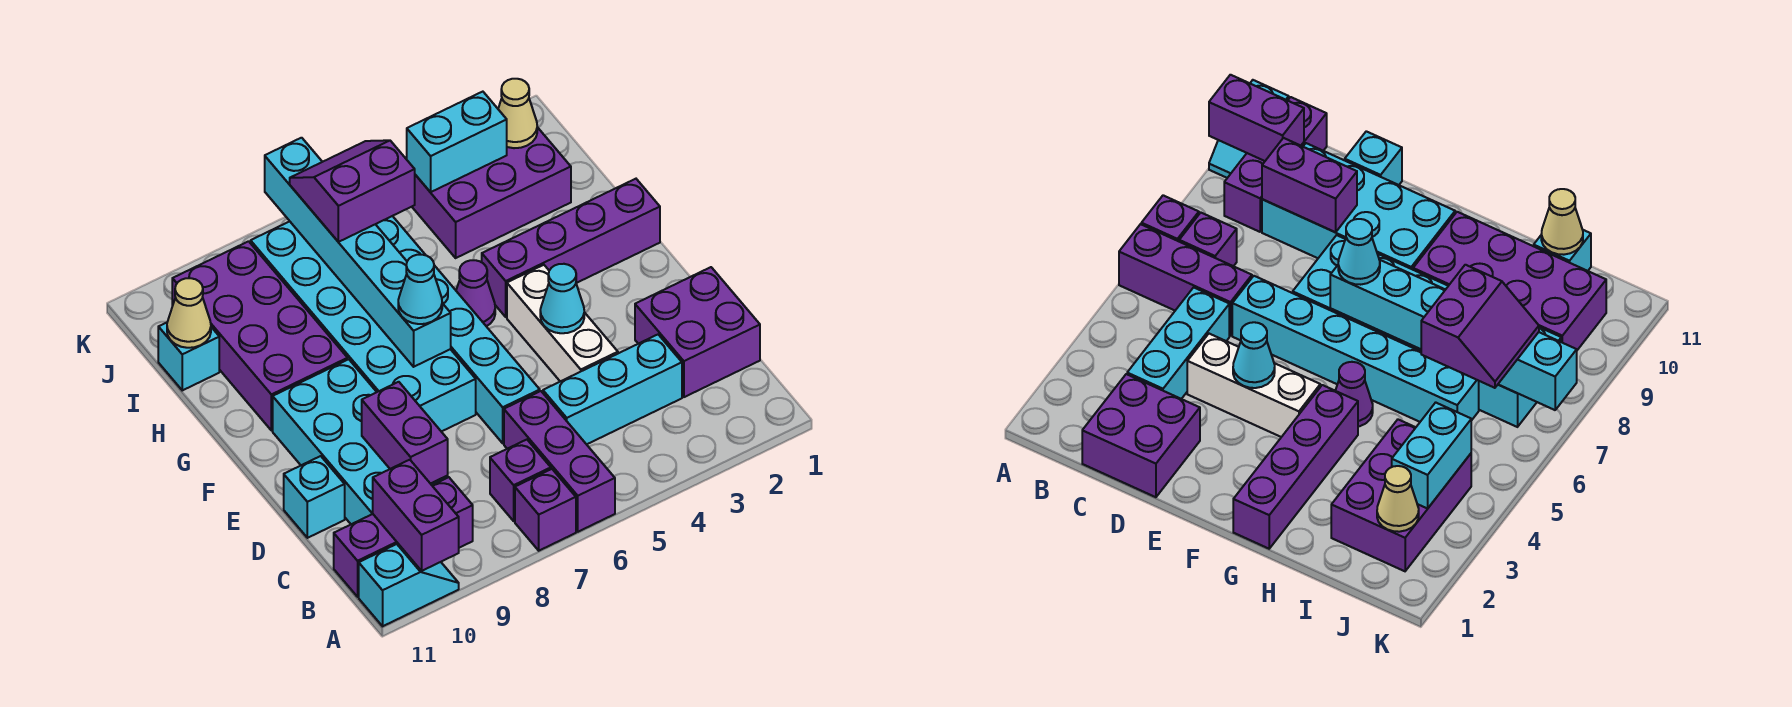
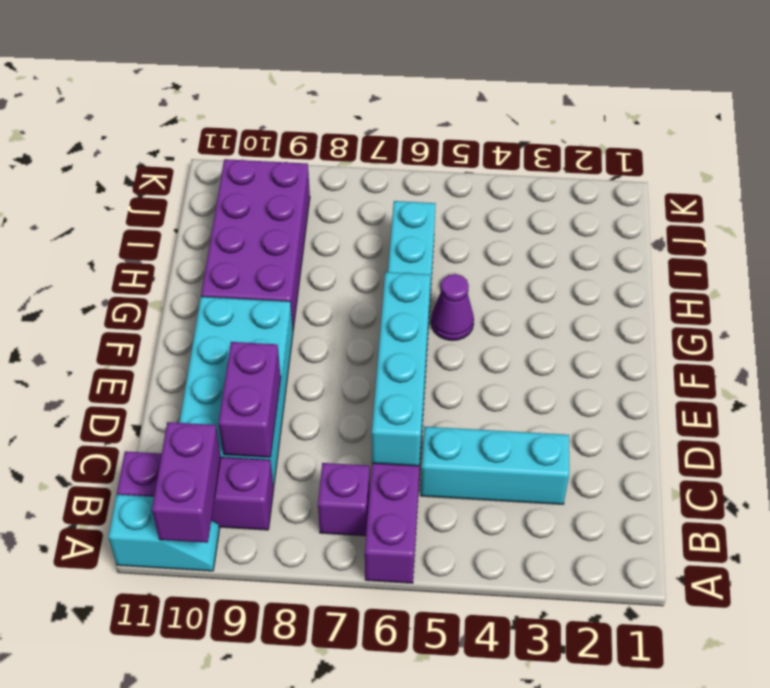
cyan brick C6:F6 level 2 -> none
none -> purple brick A7 level 1
none -> purple brick C1:D2 level 1
none -> white brick D4:F4 level 1

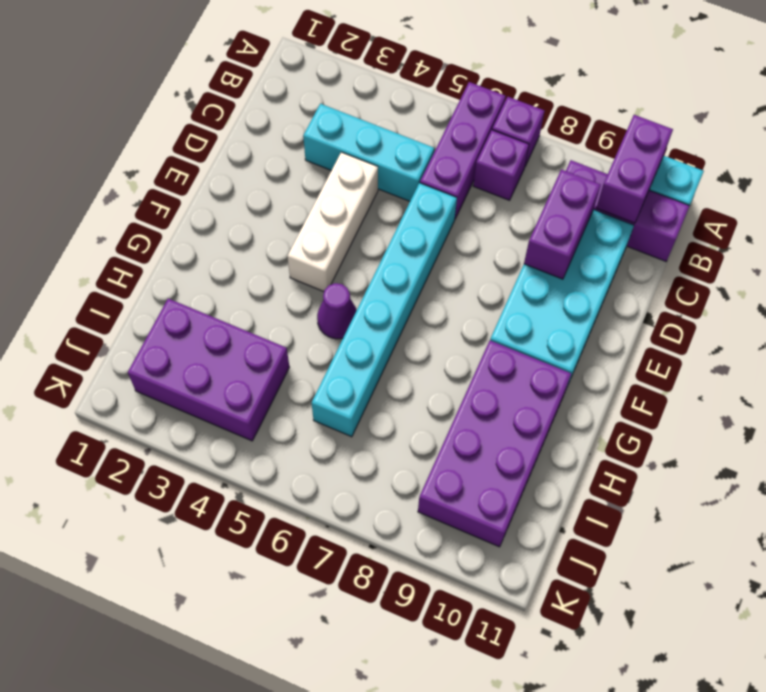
none -> purple brick C1:D2 level 1
none -> cyan brick D11 level 1
none -> cyan brick E7:J8 level 1

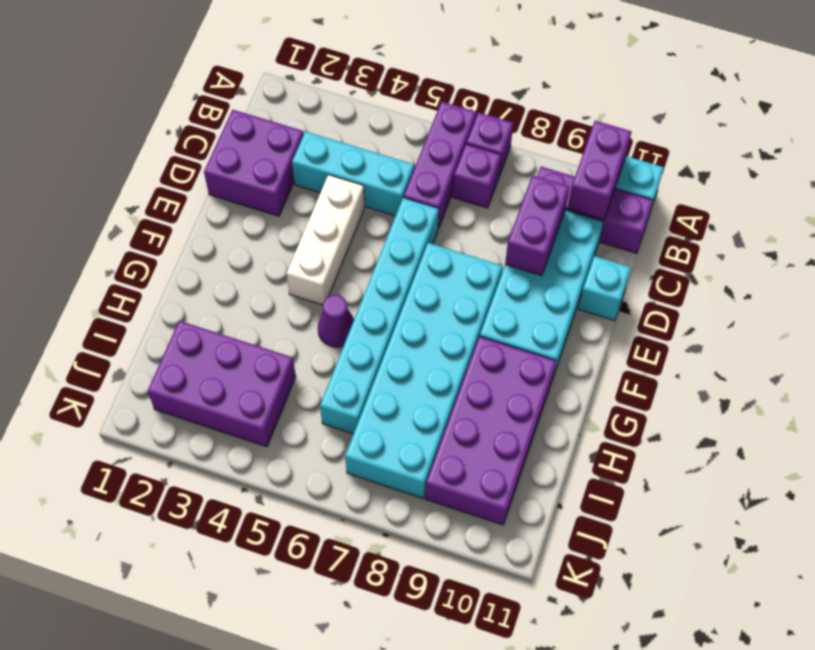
none -> purple brick G1:G4 level 1
none -> cyan brick I11 level 1
none -> cyan cone E4 level 2

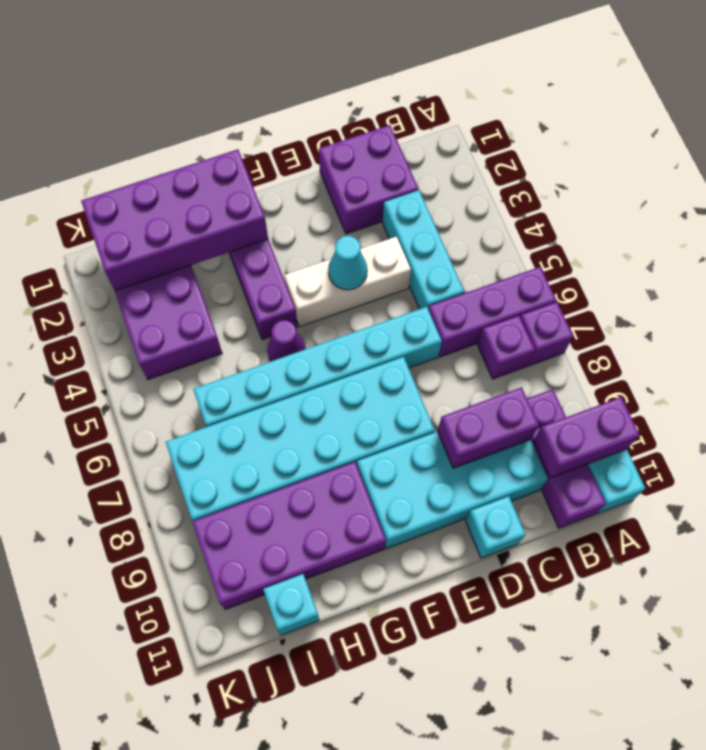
purple brick G1:J2 level 2 -> tan cone J2 level 2
none -> cyan brick F7:K7 level 2
none -> tan cone I11 level 2
none -> cyan brick J3:J4 level 2

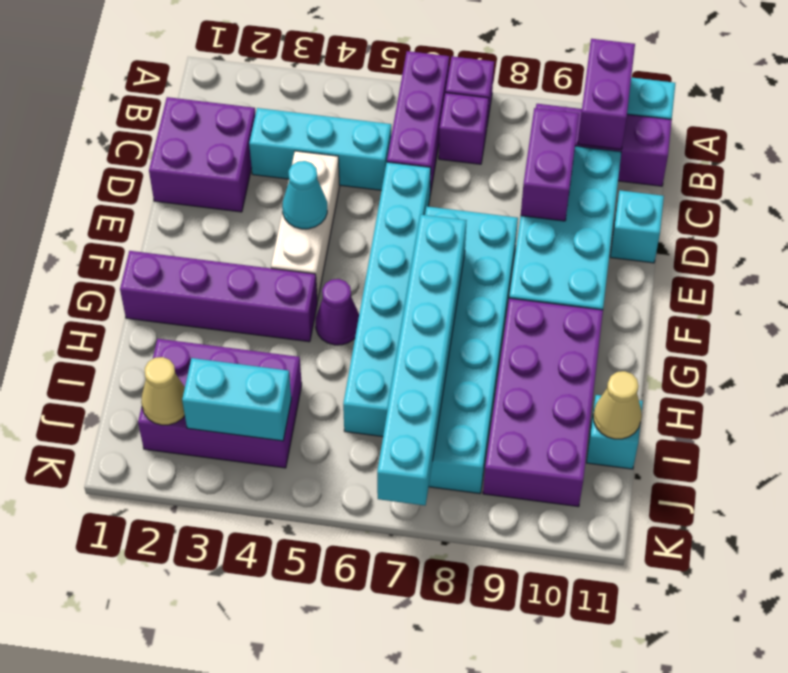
none -> cyan cone F7 level 3
none -> purple slope I6:J7 level 3 top I

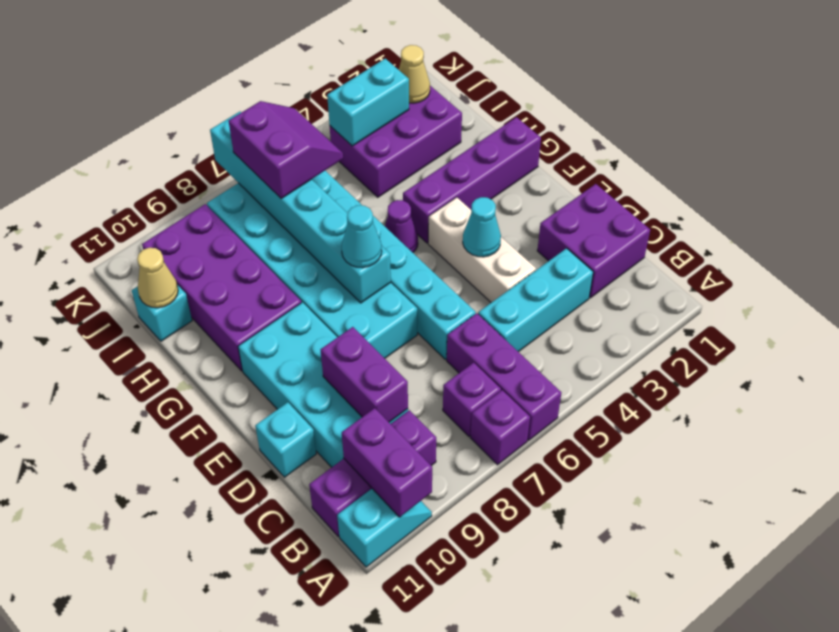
purple slope I6:J7 level 3 top 7 -> purple slope I6:J7 level 3 top I

